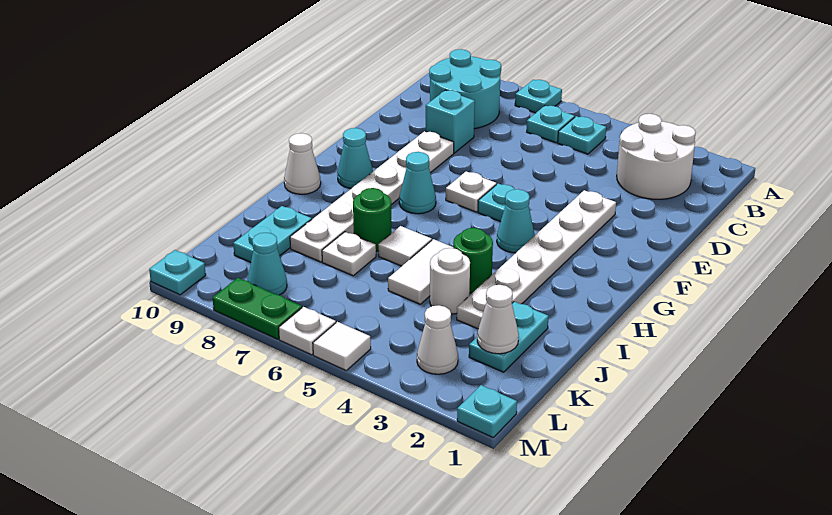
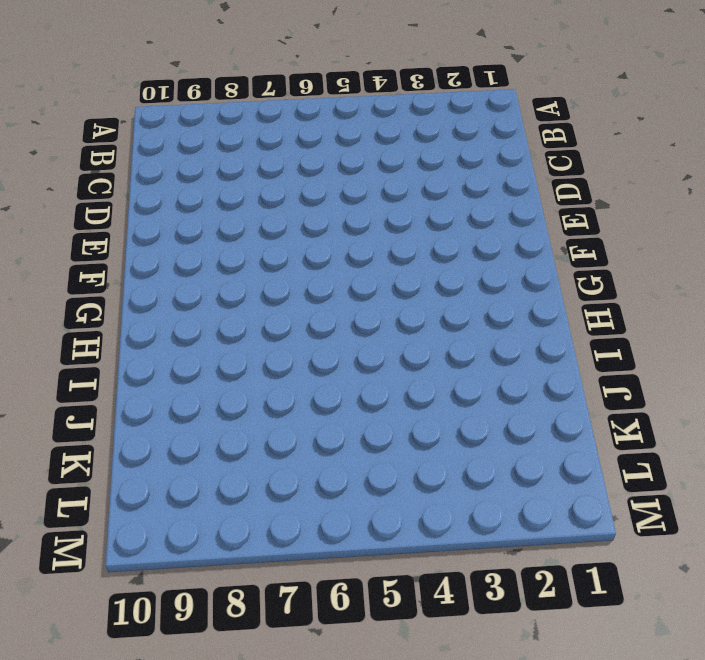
none -> cyan plate A7 level 1
none -> white round brick B2:C3 level 1
none -> cyan plate B5 level 1
none -> cyan plate B6 level 1

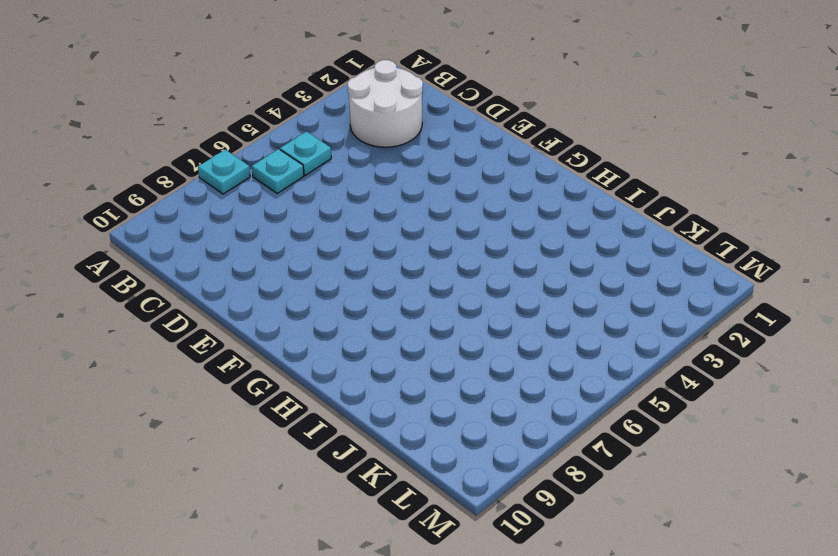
none -> cyan round brick B8:C9 level 1
none -> cyan brick D8 level 1
none -> white plate E3:J3 level 1
none -> white plate E8:J8 level 1

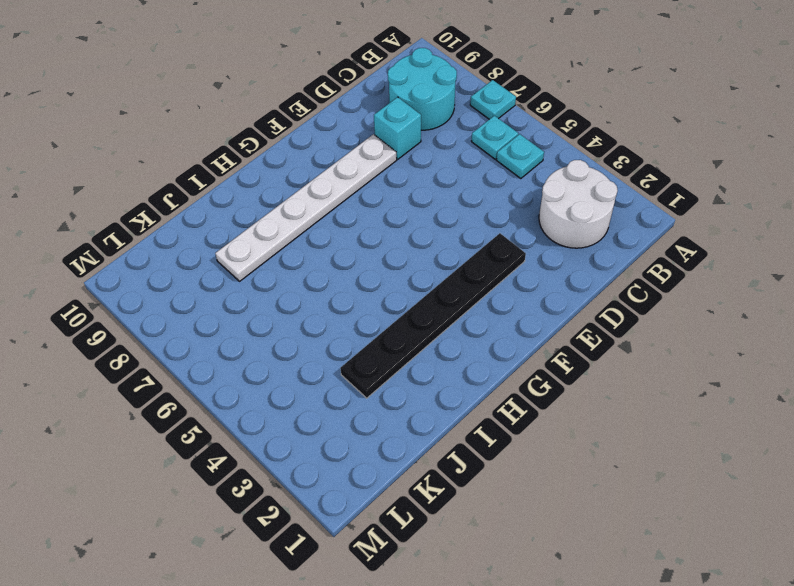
black plate E3:J3 level 1 -> white plate E3:J3 level 1
none -> cyan plate F5 level 1
none -> white plate F6 level 1
none -> cyan cone G4 level 1
none -> cyan cone G7 level 1

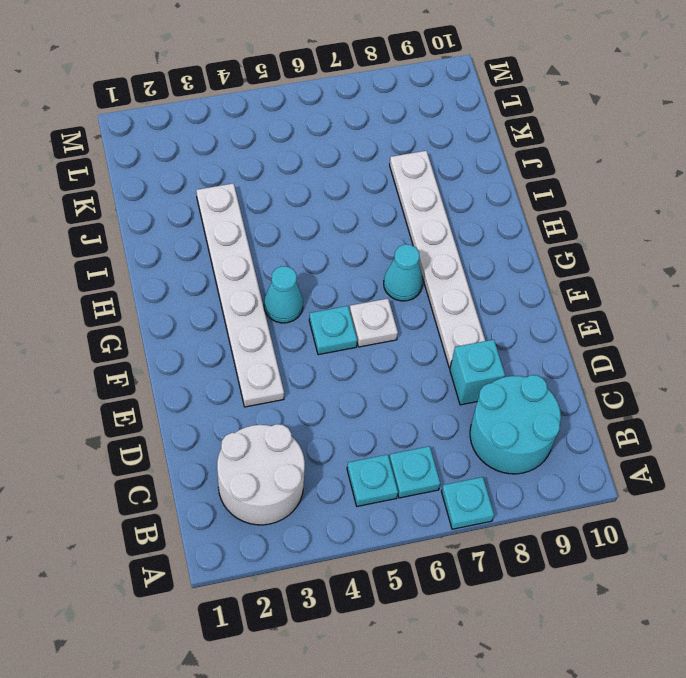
none -> cyan cone G9 level 1
none -> white cone H10 level 1
none -> green round brick I4 level 1
none -> white tile I5:J5 level 1

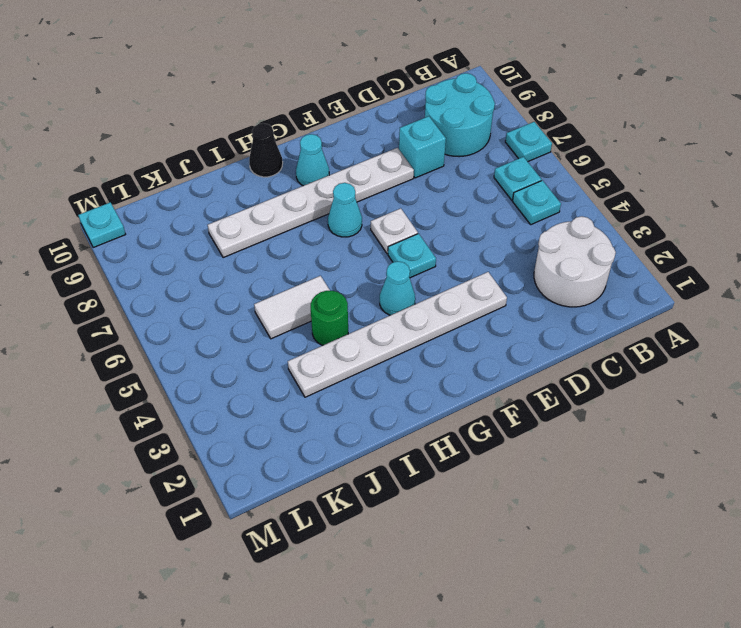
black cone H10 level 1 -> white cone H10 level 1
none -> white tile I6 level 1
none -> green round brick I7 level 1
none -> cyan plate J2:K2 level 1
none -> white round brick J4 level 1

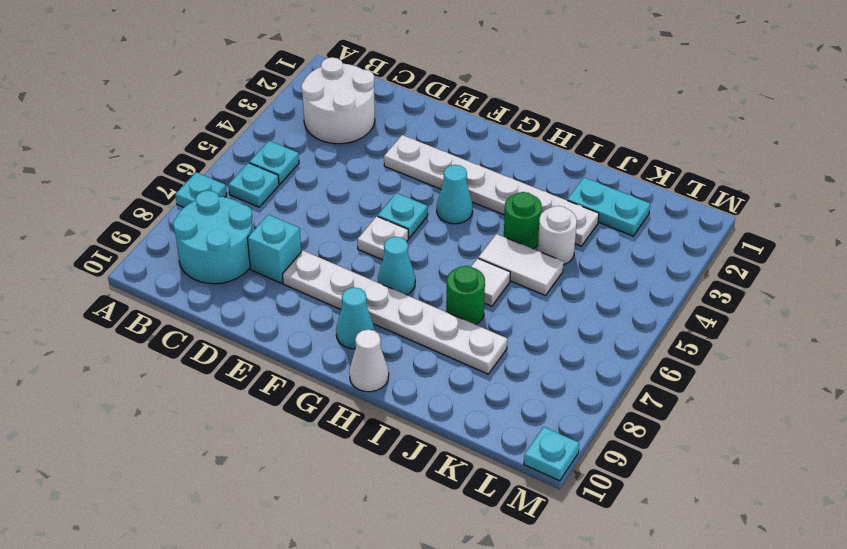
none -> white plate J7 level 1
none -> cyan plate J9:K9 level 1
none -> white cone L3 level 1
none -> cyan cone L8 level 1

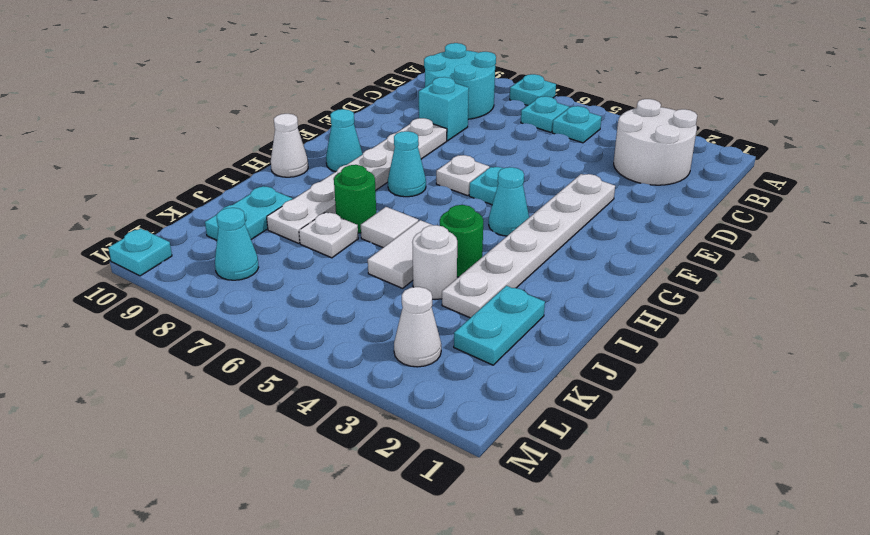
none -> cyan plate M1 level 1
none -> white tile M5 level 1
none -> white plate M6 level 1
none -> green plate M7:M8 level 1

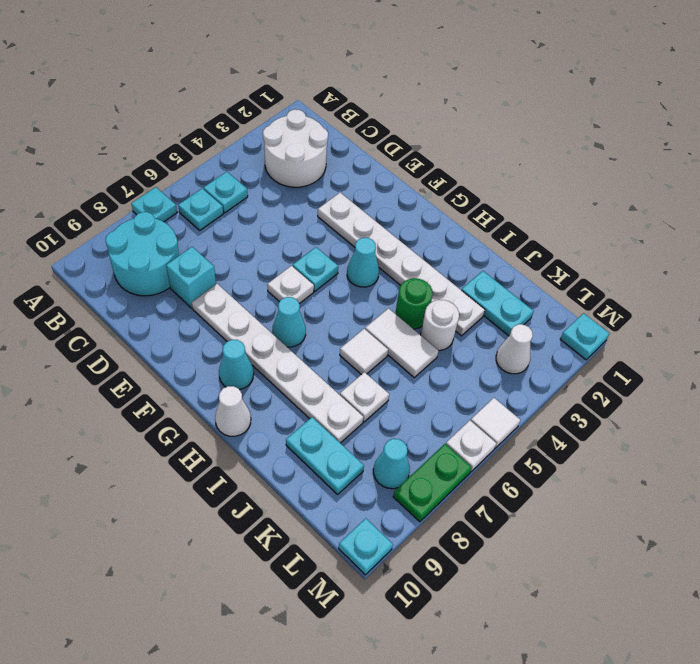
none -> green round brick I7 level 1
none -> white cone K2 level 2

